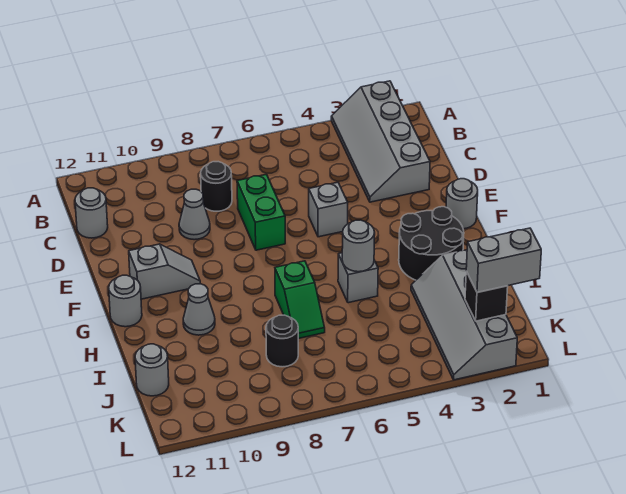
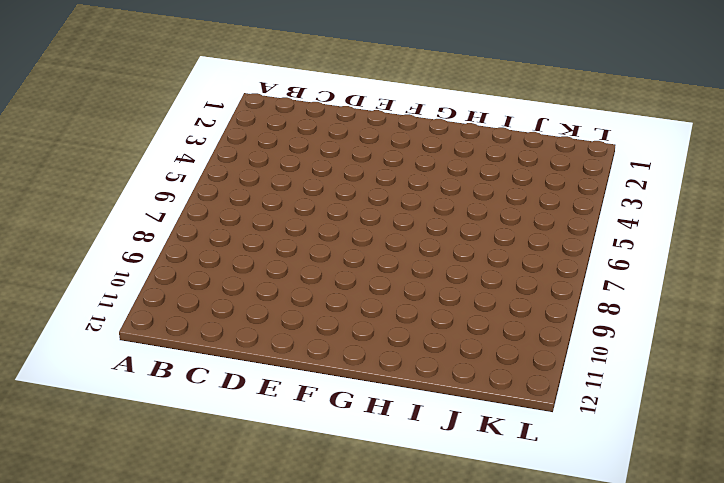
none -> grey slope A2:D3 level 1 top 2
none -> black round brick C8 level 1
none -> grey round brick C12 level 1

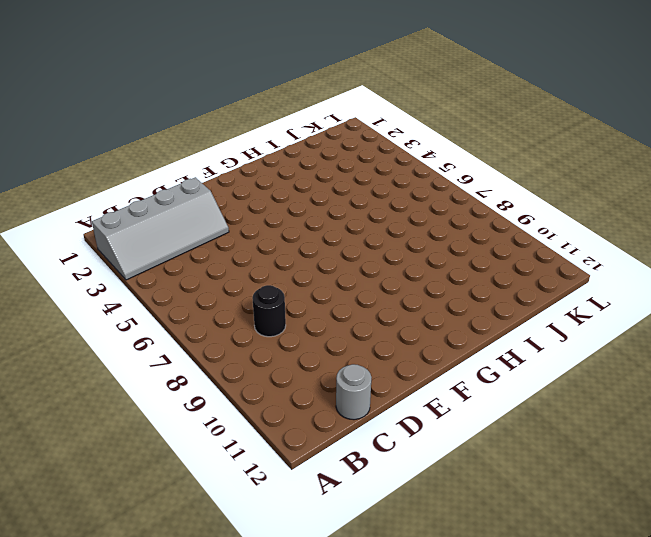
none -> green brick D7:E7 level 1
none -> grey cone D9 level 1
none -> grey brick E5 level 1

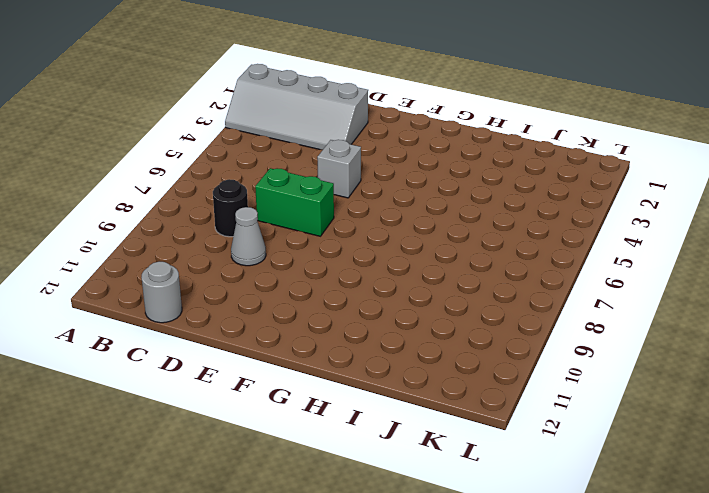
none -> grey round brick F1 level 1
none -> grey slope F10:F11 level 1 top 11
none -> black round brick G2:H3 level 1

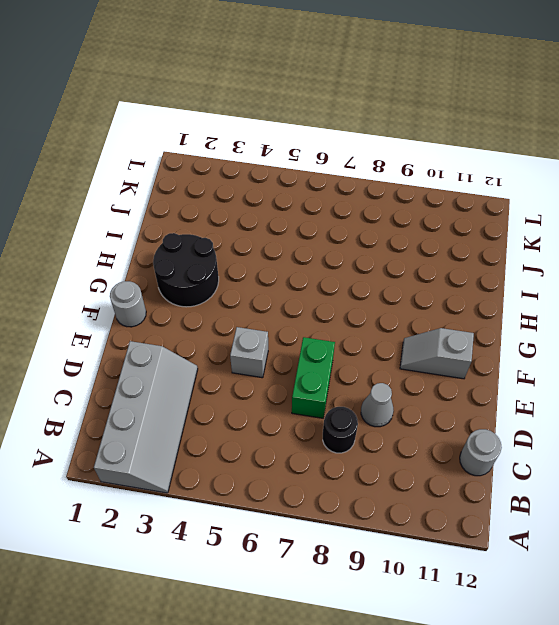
none -> grey round brick G12 level 1
none -> grey brick H5 level 1
none -> green slope H7:I7 level 1 top H

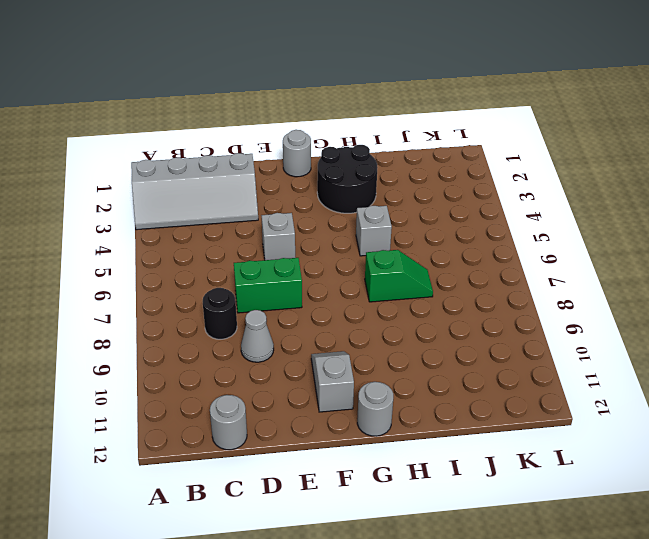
none -> grey cone H10 level 1
none -> grey slope I2:L3 level 1 top 2
none -> black round brick J8 level 1

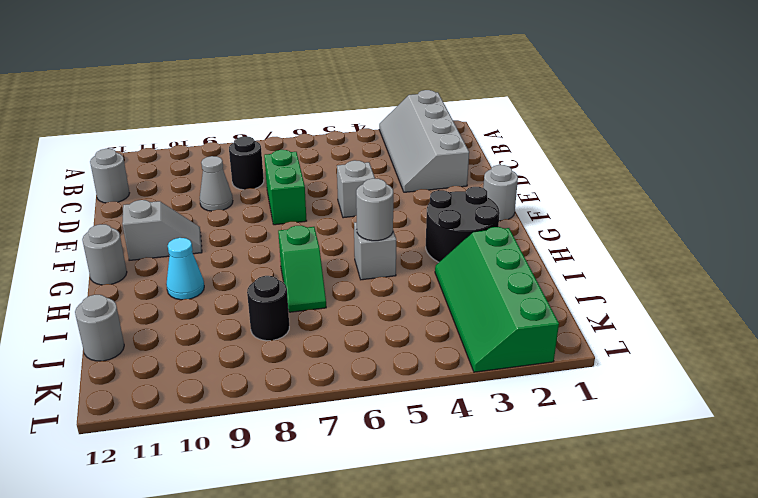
cyan cone H10 level 1 -> grey cone H10 level 1
green slope I2:L3 level 1 top 2 -> grey slope I2:L3 level 1 top 2
none -> black brick K2 level 2
none -> grey brick K1:K2 level 3

